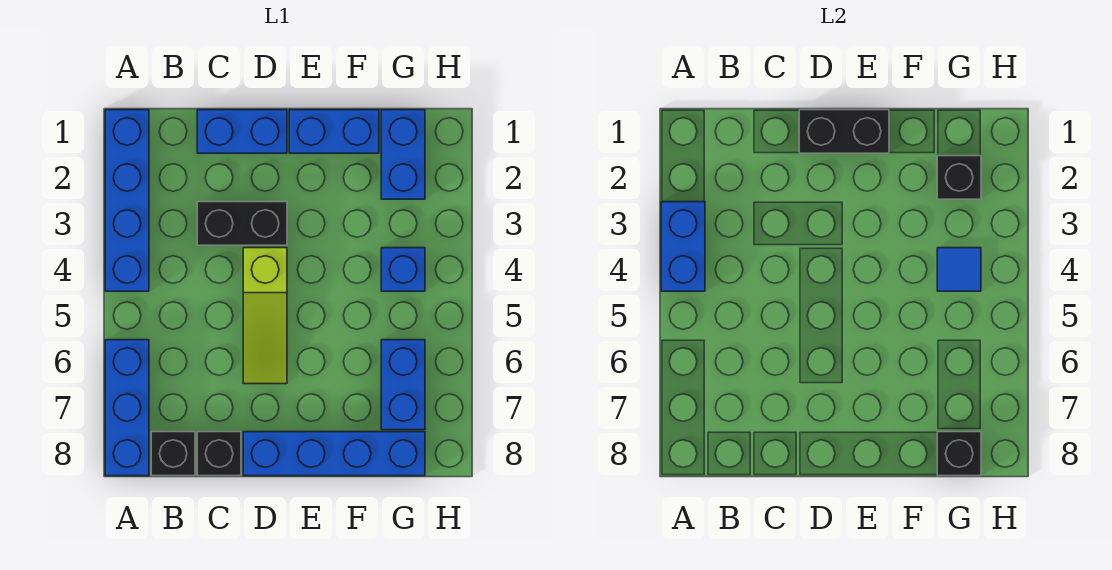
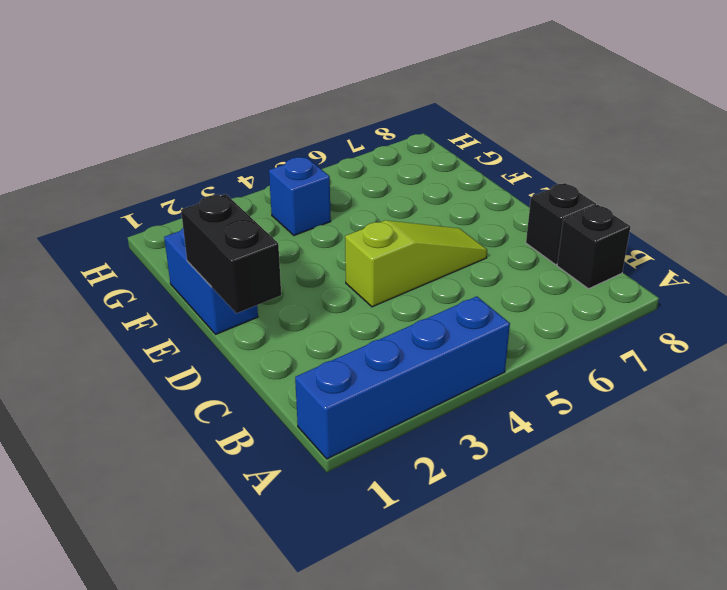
none -> blue brick A6:A8 level 1
none -> blue brick C1:D1 level 1
none -> black brick C3:D3 level 1

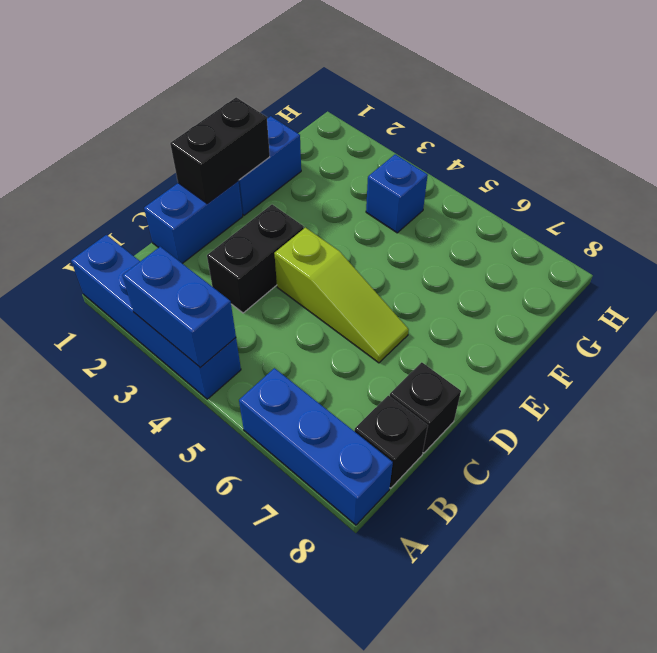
none -> blue brick D8:G8 level 1
none -> blue brick G1:G2 level 1
none -> blue brick G6:G7 level 1

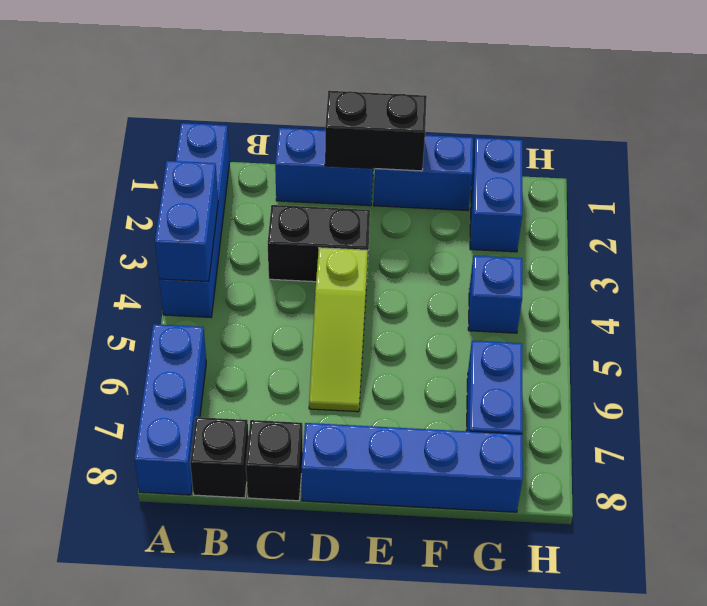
none -> black brick G2 level 2
none -> blue tile G4 level 2
none -> black brick G8 level 2

